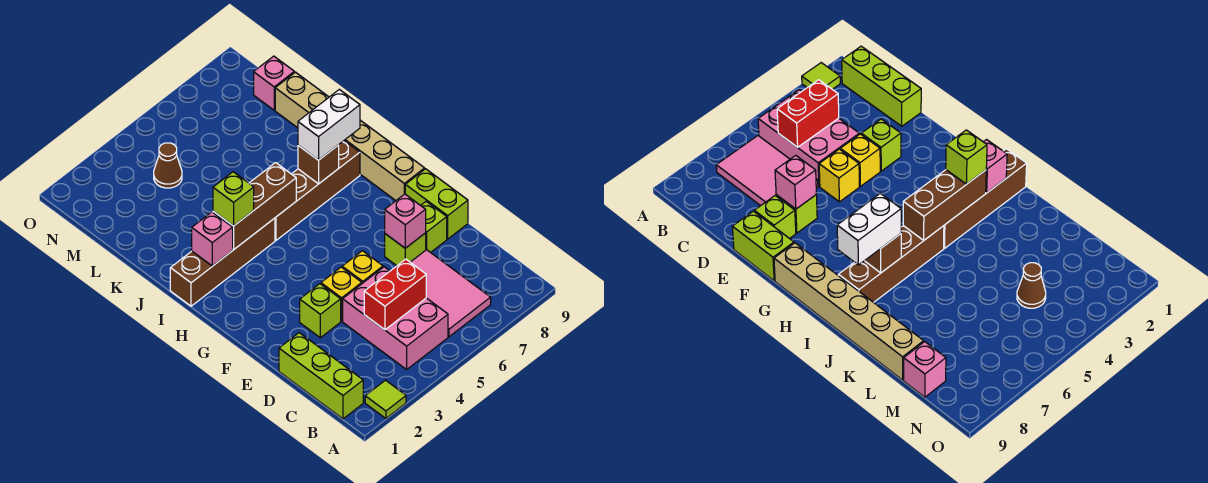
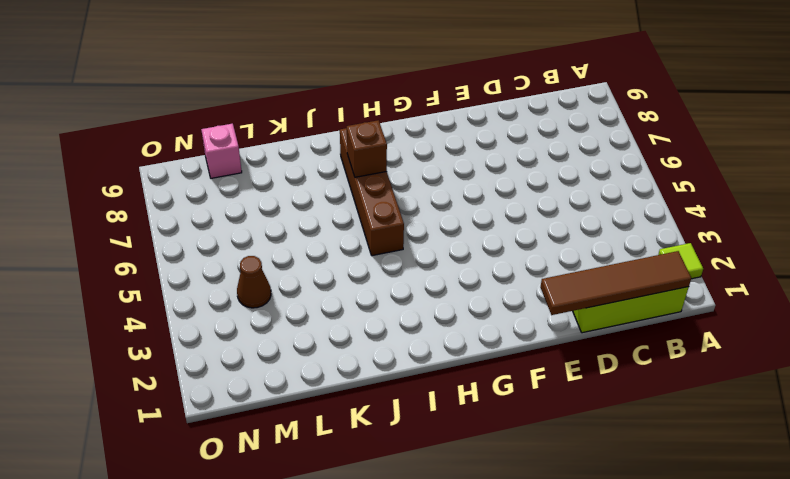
brown tile B1:E1 level 2 -> none
none -> pink brick B4:D5 level 1
none -> pink tile B6:D7 level 1
none -> lime brick E3 level 1

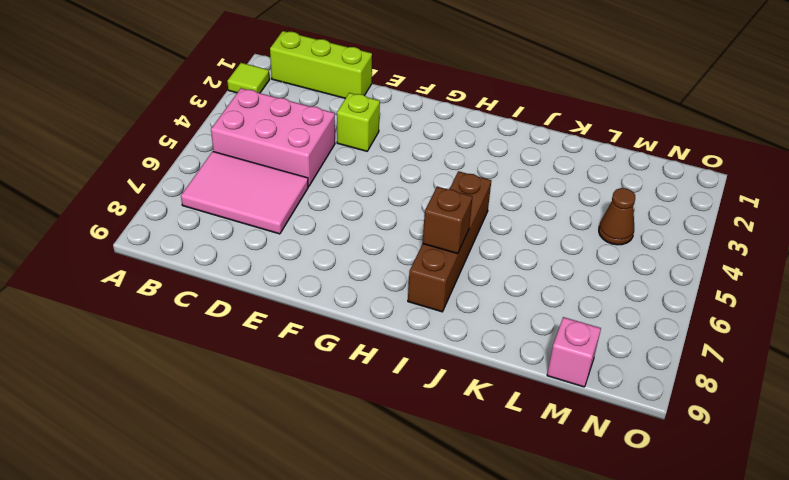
none -> yellow brick E4 level 1
none -> yellow brick E5 level 1
none -> lime brick E7 level 1

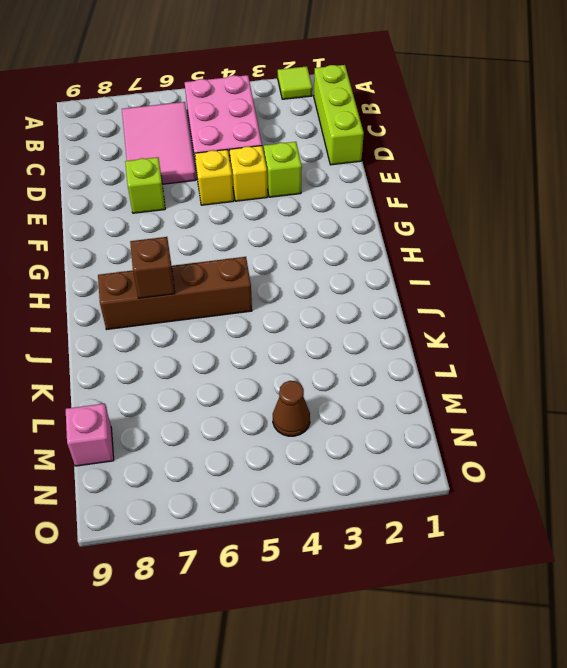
none -> lime brick E8 level 1
none -> lime brick E9:F9 level 1
none -> tan brick G9:L9 level 1

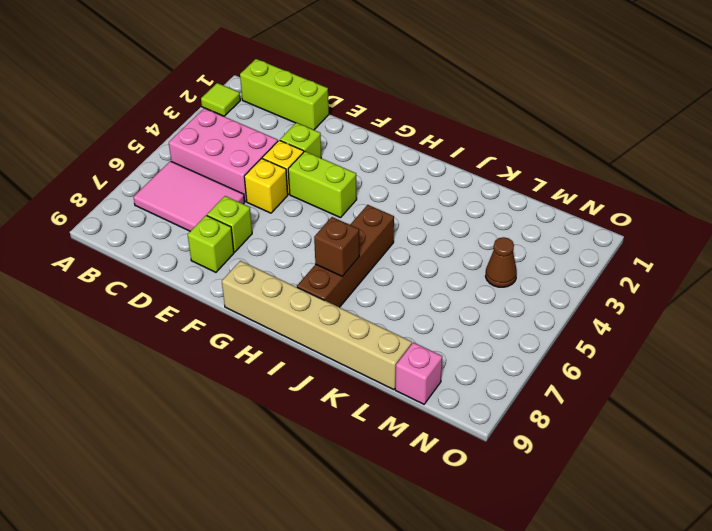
lime brick F4:G4 level 1 -> lime brick E9:F9 level 1
none -> brown brick I1:I4 level 1
none -> red brick C4:C5 level 2
none -> pink brick E7 level 2

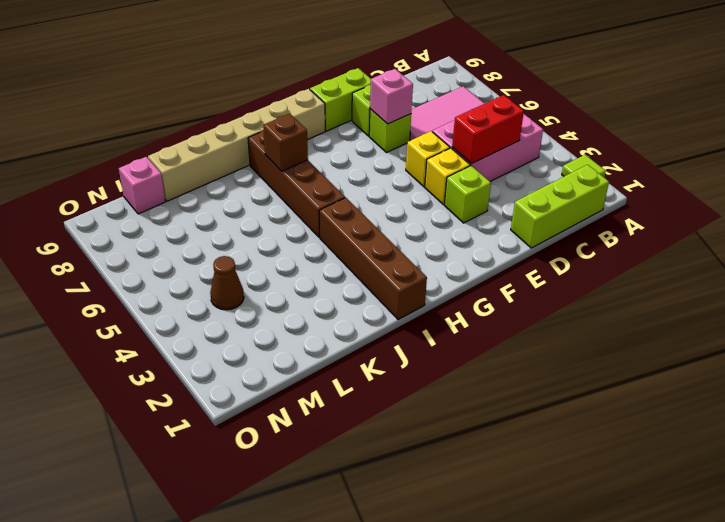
red brick C4:D4 level 2 -> red brick C4:C5 level 2
none -> pink brick I2 level 2
none -> brown brick I3:I5 level 2
none -> lime brick I3 level 3

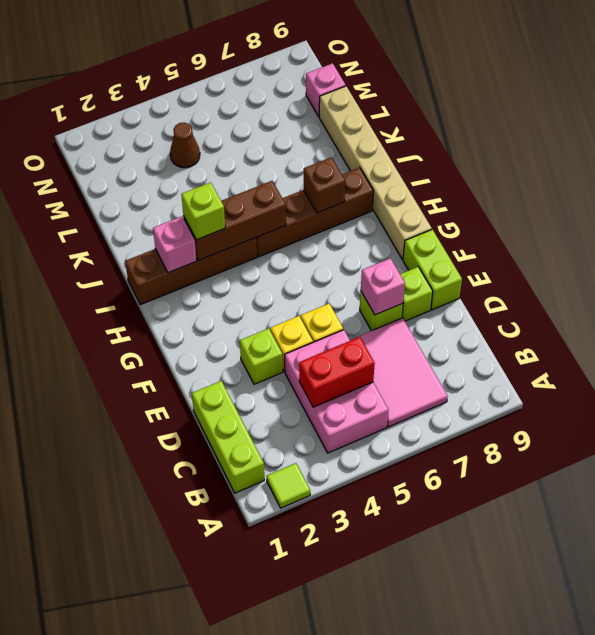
none -> white brick I7:I8 level 3

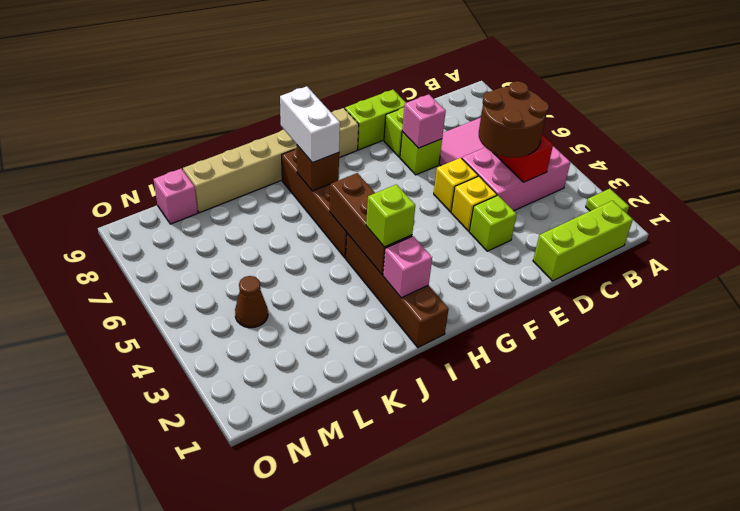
brown round brick C4:D5 level 3 -> none

